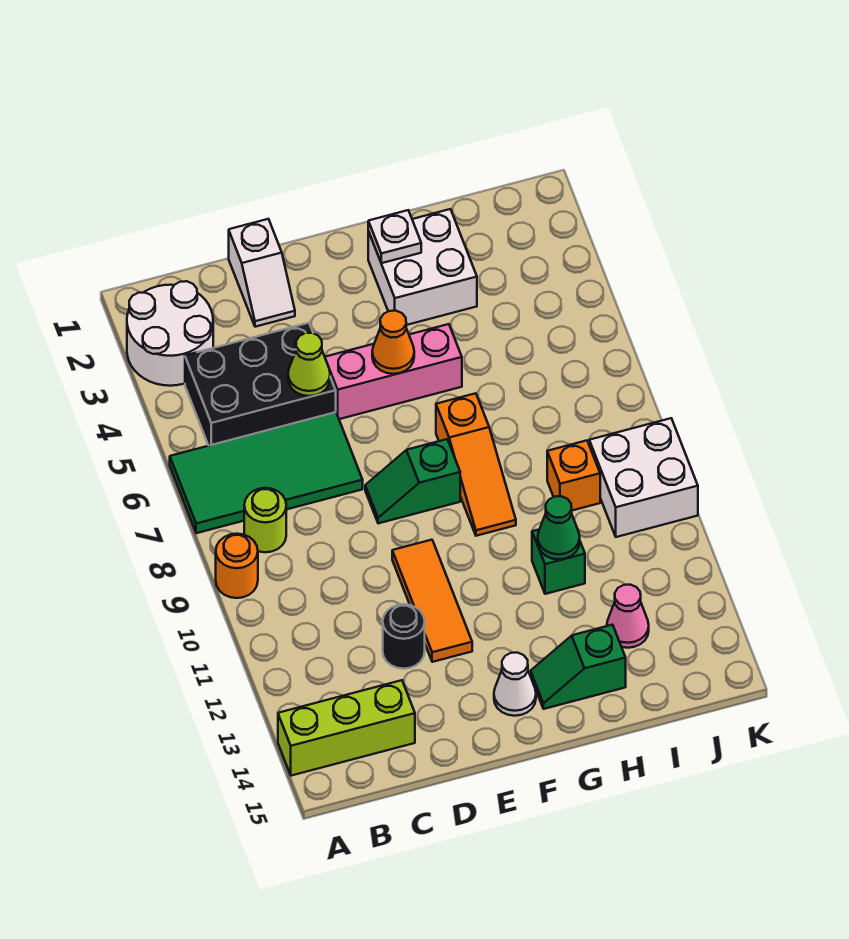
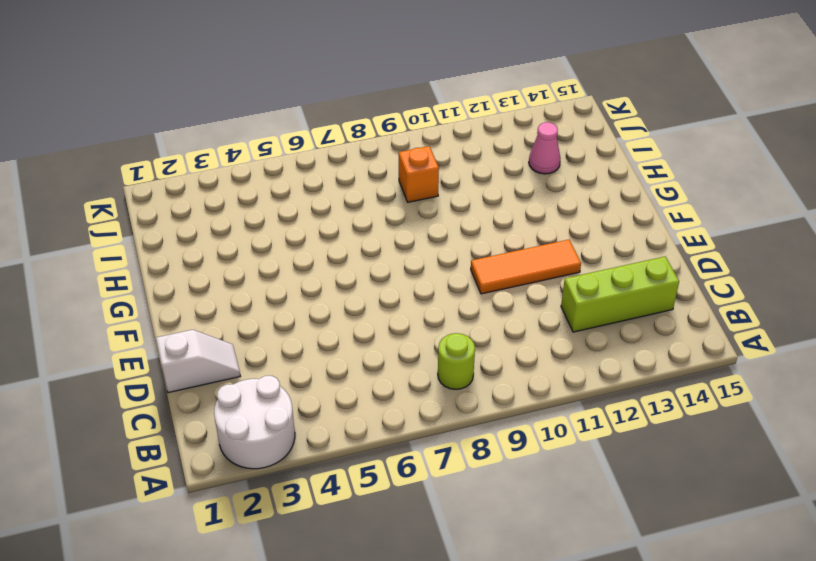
lime brick C12:C14 level 1 -> lime brick A14:C14 level 1
none -> green tile A6:D7 level 1
none -> orange round brick A9 level 1
none -> black brick B4:D5 level 1

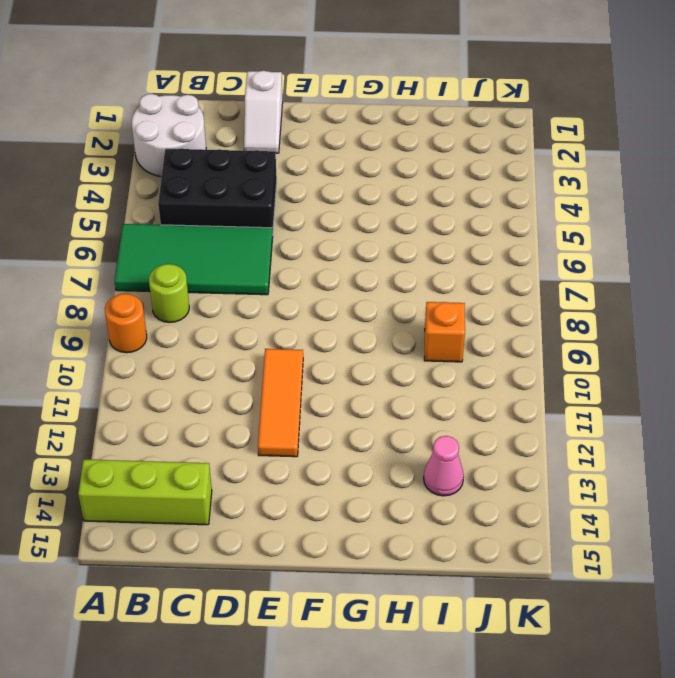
none -> black round brick D12 level 1
none -> pink brick E5:G5 level 1
none -> green slope E8:F8 level 1 top F

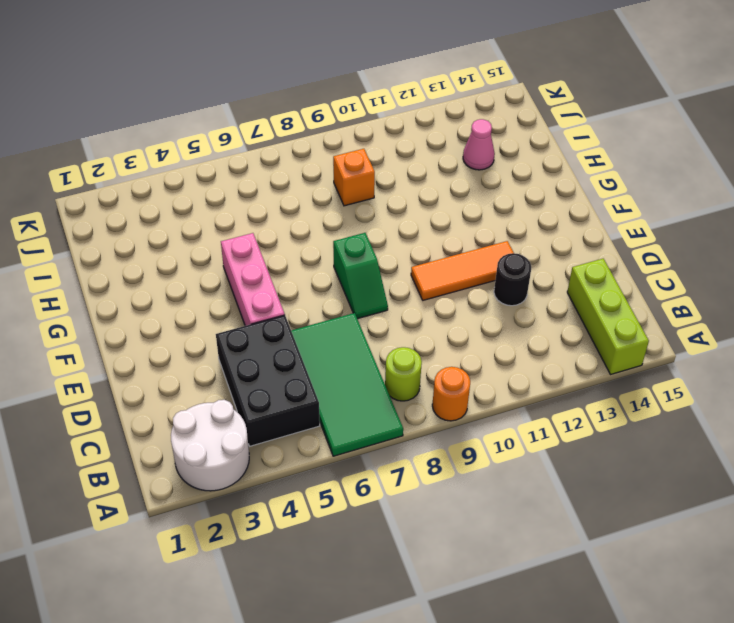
none -> white slope D1:D2 level 1 top 1
none -> white cone F14 level 1
none -> white brick G2:H3 level 1

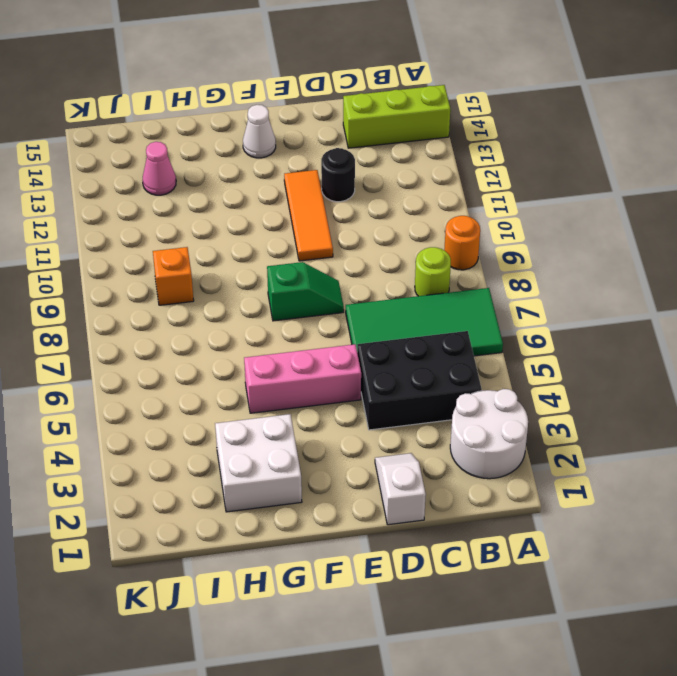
none -> orange slope G7:G9 level 1 top 7
none -> green slope G14:H14 level 1 top H
none -> green brick H11 level 1

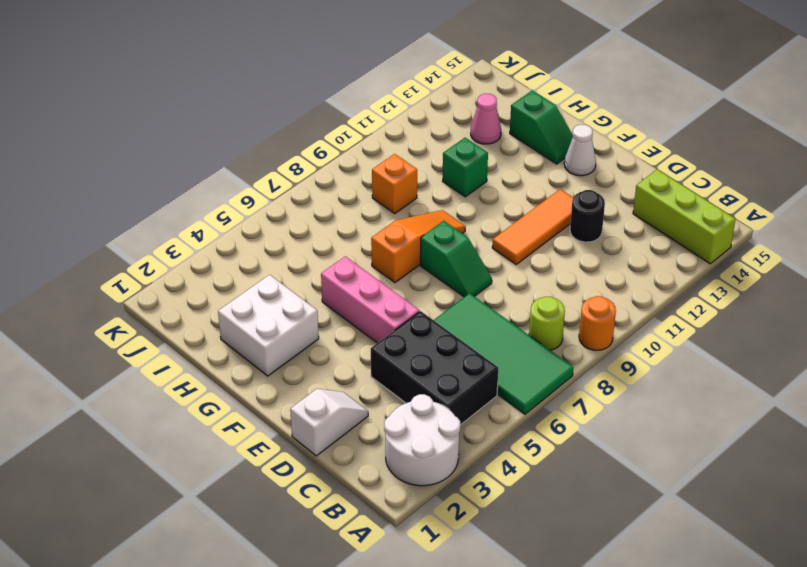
none -> white brick J9:K10 level 1
none -> lime cone D5 level 2
none -> orange cone F5 level 2

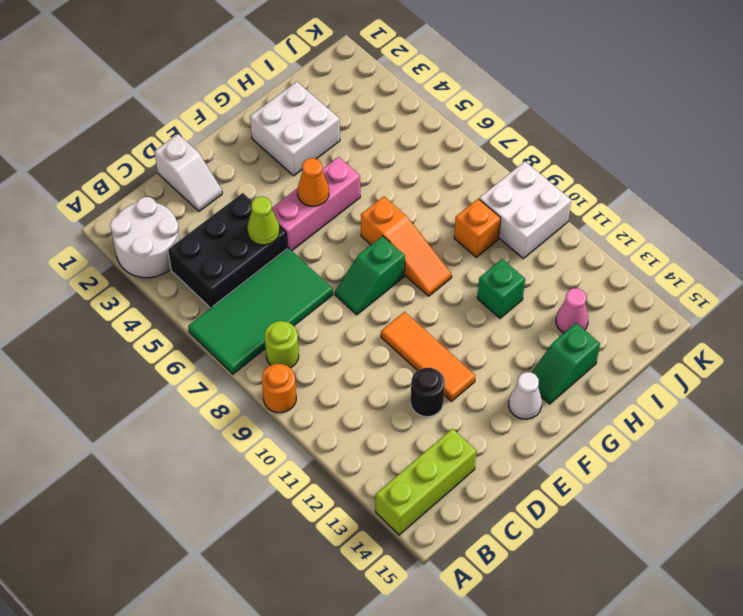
none -> white plate G2 level 2
none -> green cone H11 level 2

